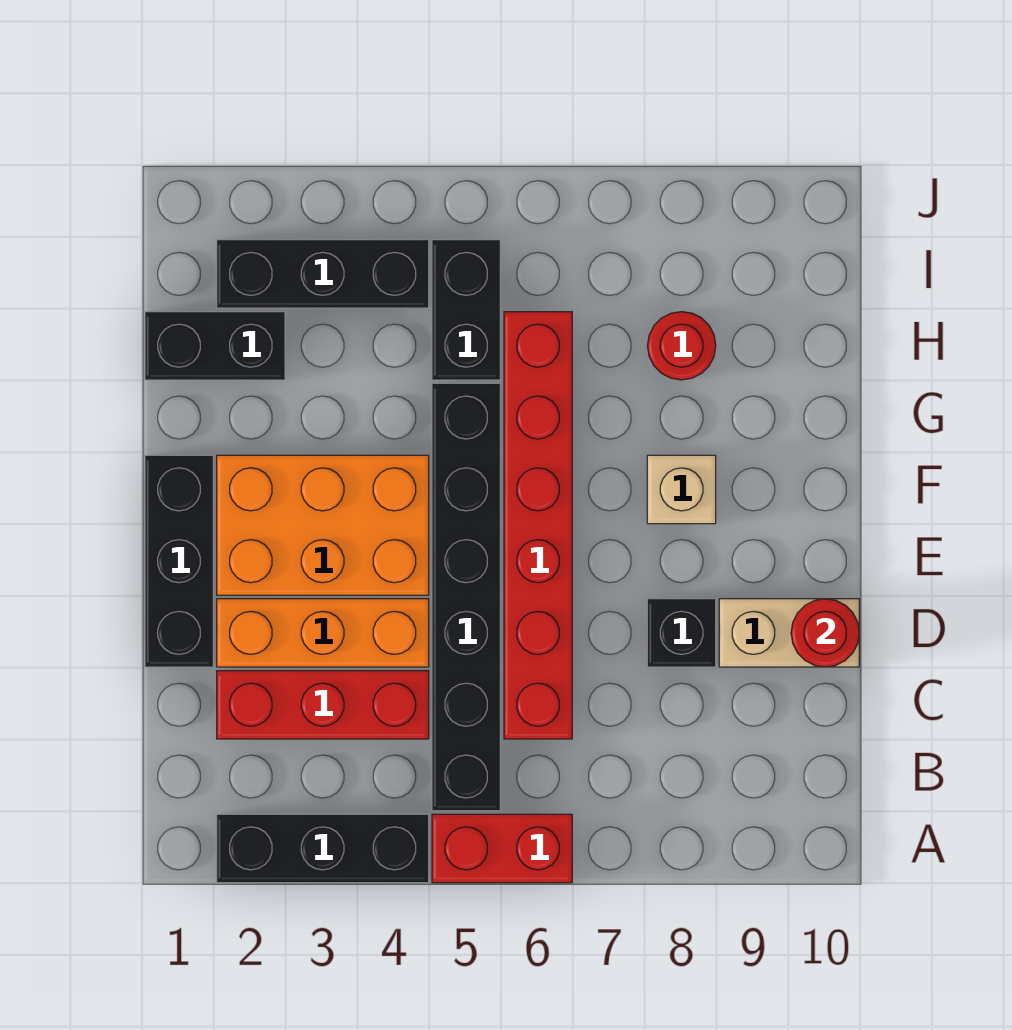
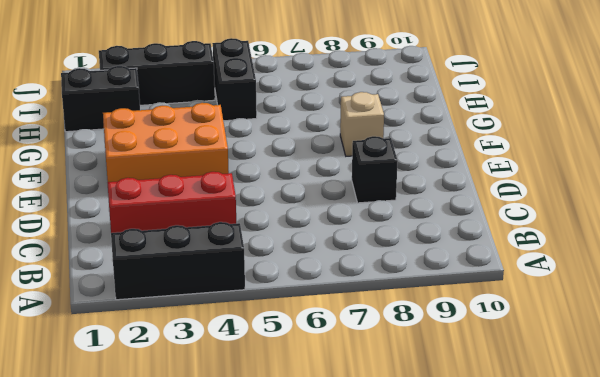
none -> red brick A5:A6 level 1
none -> black brick B5:G5 level 1
none -> red brick C6:H6 level 1

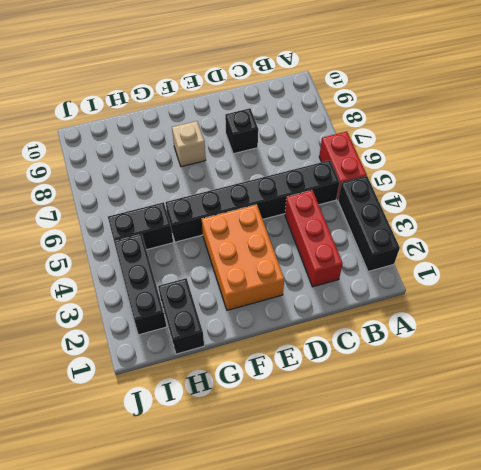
none -> red brick C6:H6 level 1
none -> black brick D1:F1 level 1
none -> orange brick D2:D4 level 1

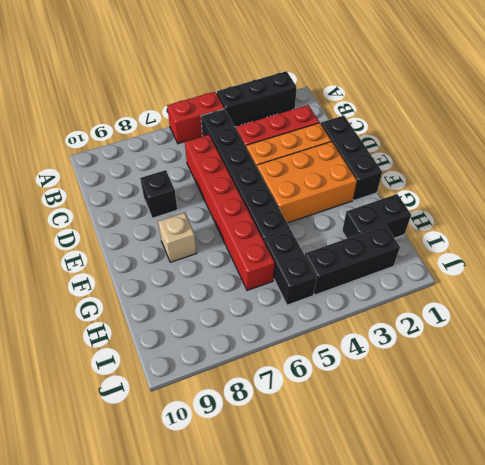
none -> tan brick D9:D10 level 1
none -> red round brick H8 level 1
none -> red round brick D10 level 2

